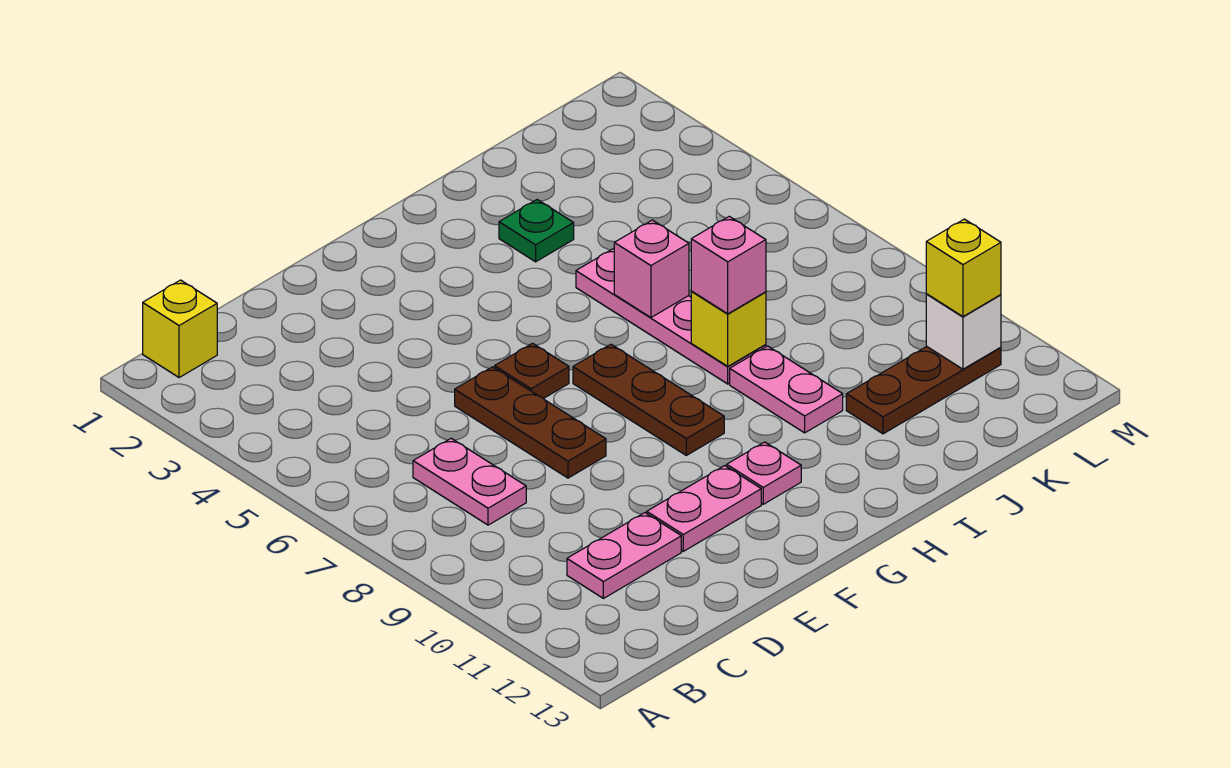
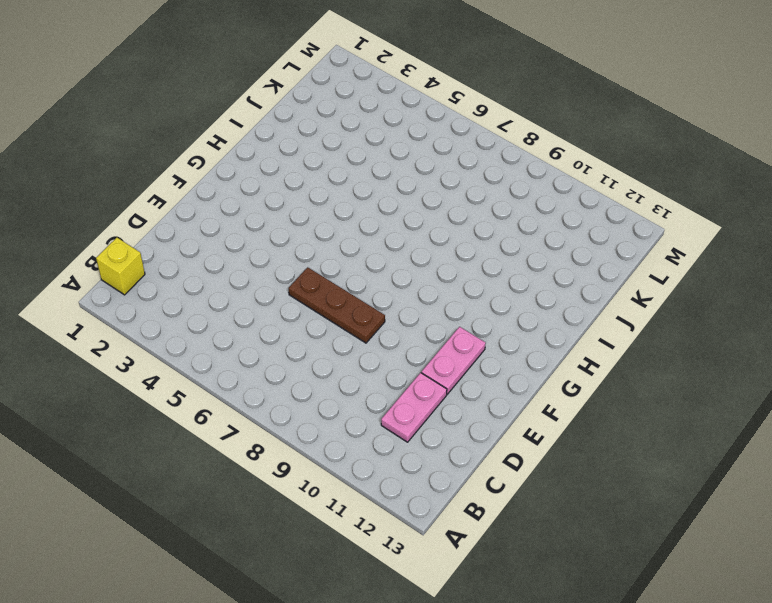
none -> pink plate C7:C8 level 1
none -> brown plate F6 level 1
none -> brown plate G7:G9 level 1

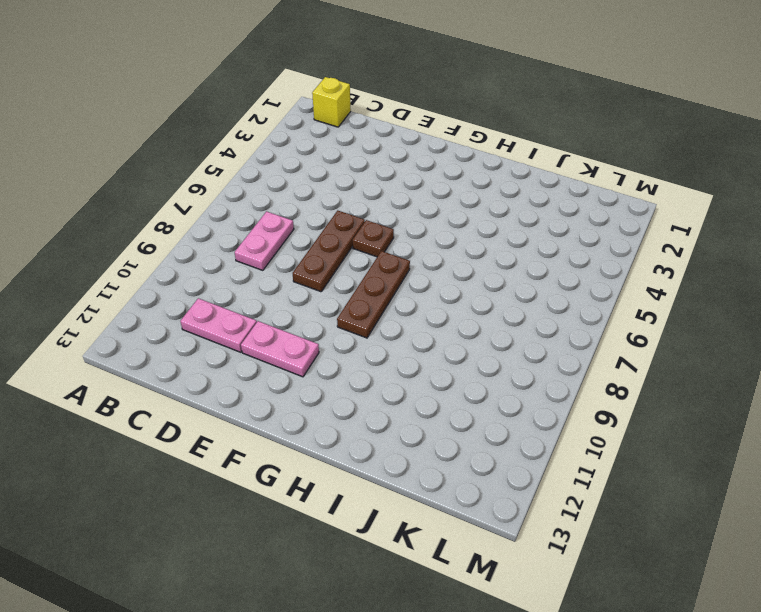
none -> pink plate G11 level 1
none -> green plate I3 level 1
none -> pink plate I5:I8 level 1

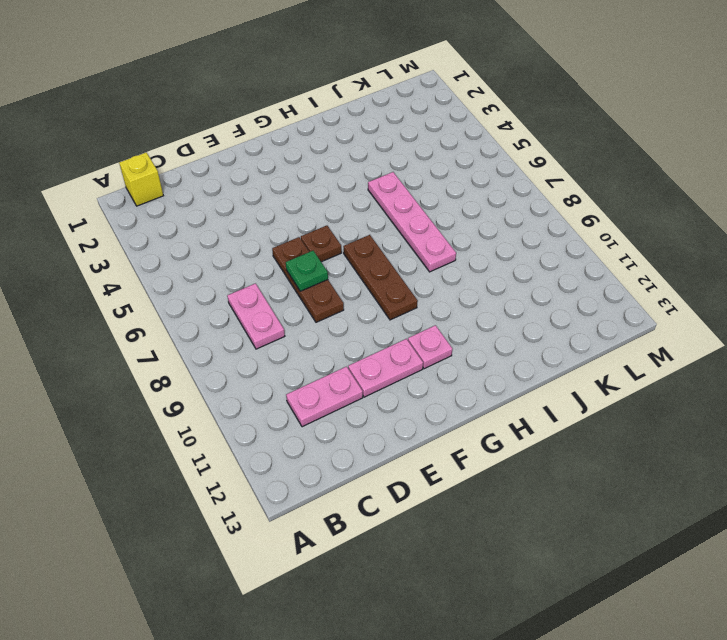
green plate E7 level 2 -> green plate I3 level 1
none -> pink plate I9:I10 level 1
none -> brown plate J11:L11 level 1
none -> pink brick I6 level 2

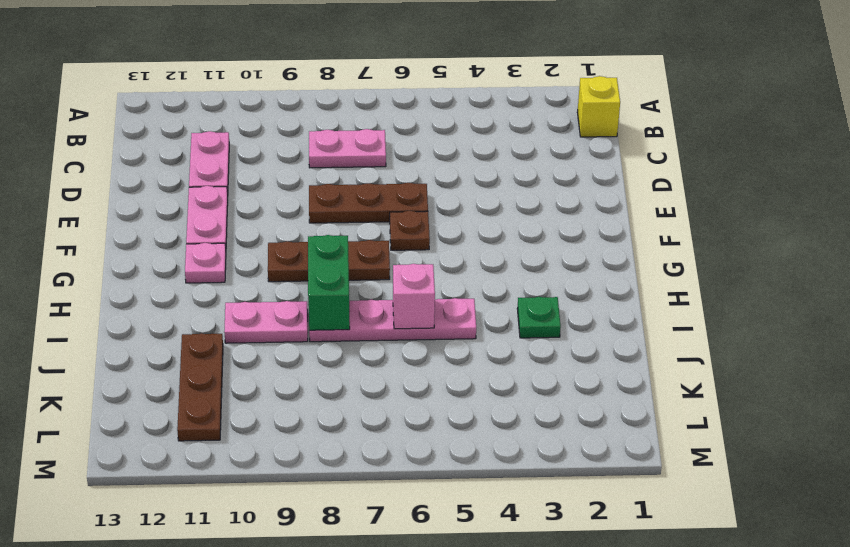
green brick H8:I8 level 2 -> yellow brick I8 level 2
none -> white brick L11 level 2
none -> pink brick I8 level 3
none -> yellow brick L11 level 3

